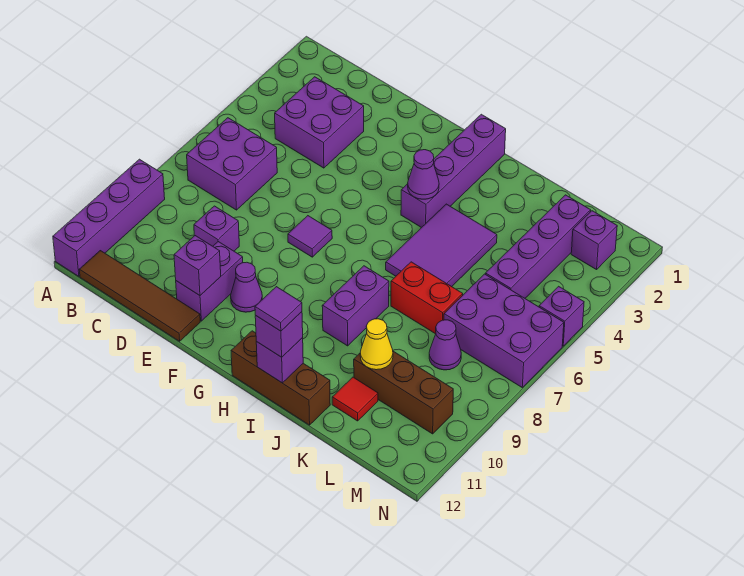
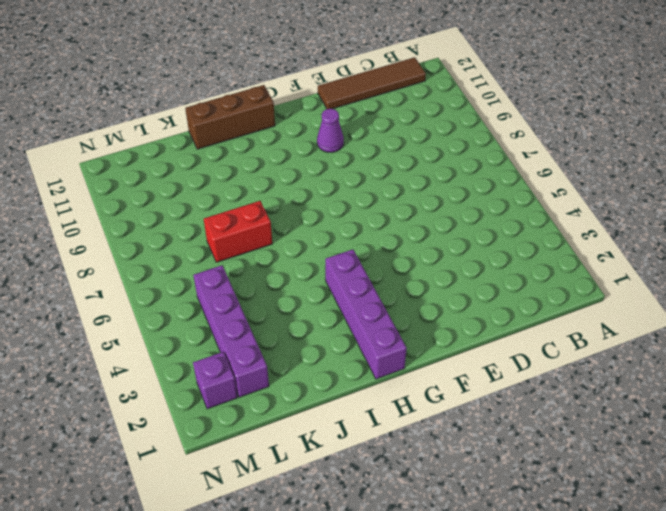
none -> purple brick A9:A12 level 1
none -> purple brick B6:C7 level 1
none -> purple brick C3:D4 level 1

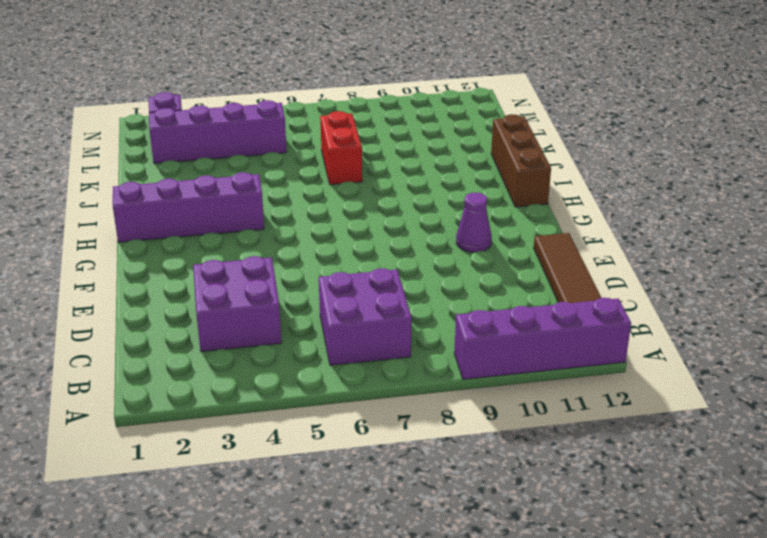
none -> purple brick D9 level 1
none -> purple brick E10:E11 level 1
none -> purple tile F7 level 1

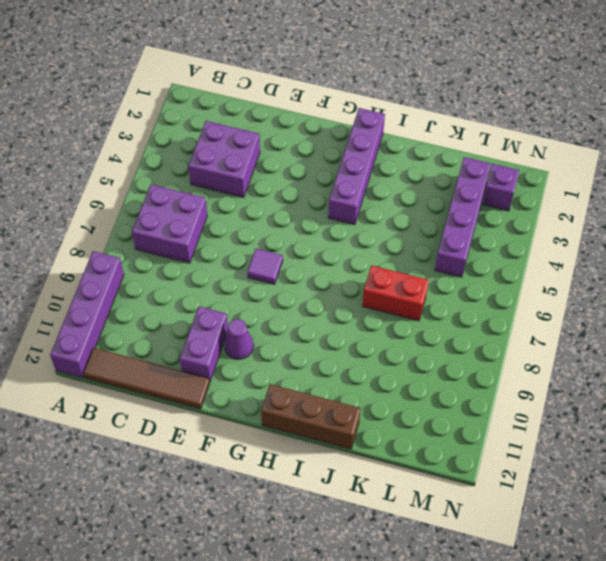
none -> purple brick D9 level 1
none -> purple tile I4:J6 level 1
none -> purple brick I8:I9 level 1

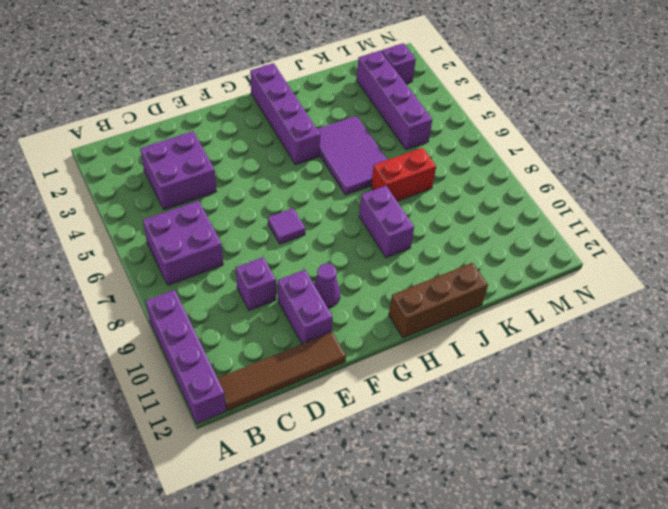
none -> brown brick K10:M10 level 1
none -> red tile K11 level 1
none -> purple brick L6:N7 level 1

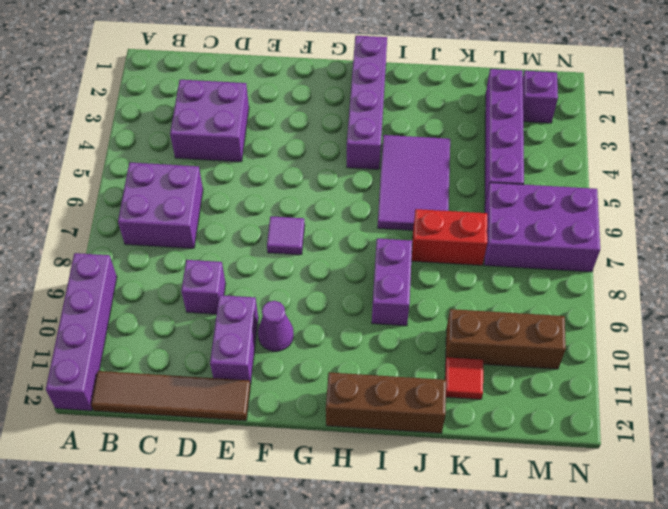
none -> purple cone L8 level 1
none -> purple brick N5 level 1
none -> purple brick E11 level 2

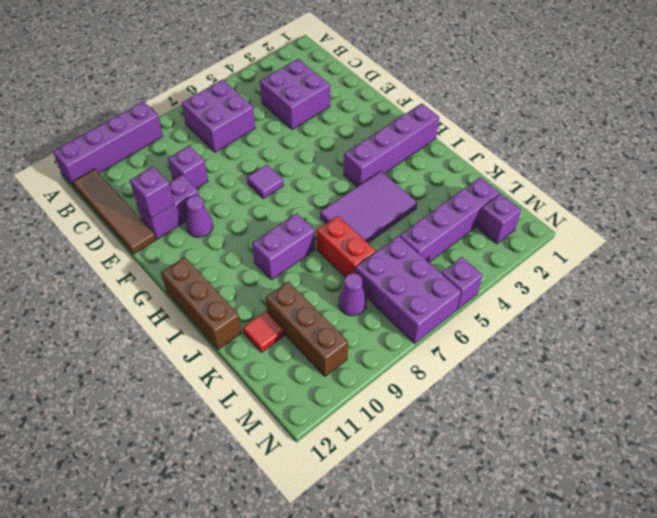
none -> purple cone H4 level 2
none -> purple brick I12 level 2
none -> yellow cone K10 level 2

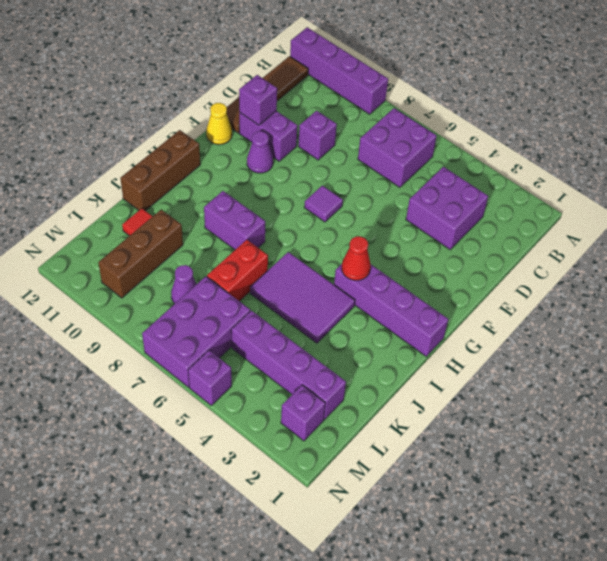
yellow cone F12 level 1 -> yellow cone K10 level 2
red cone H4 level 2 -> purple cone H4 level 2
none -> purple brick I12 level 2
none -> purple brick I12 level 3
none -> purple tile I12 level 4

